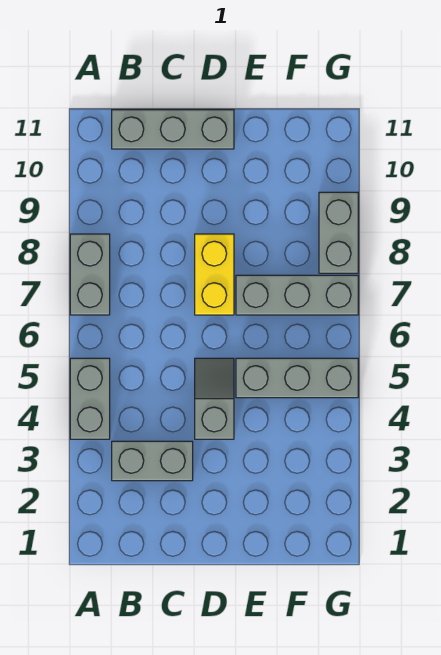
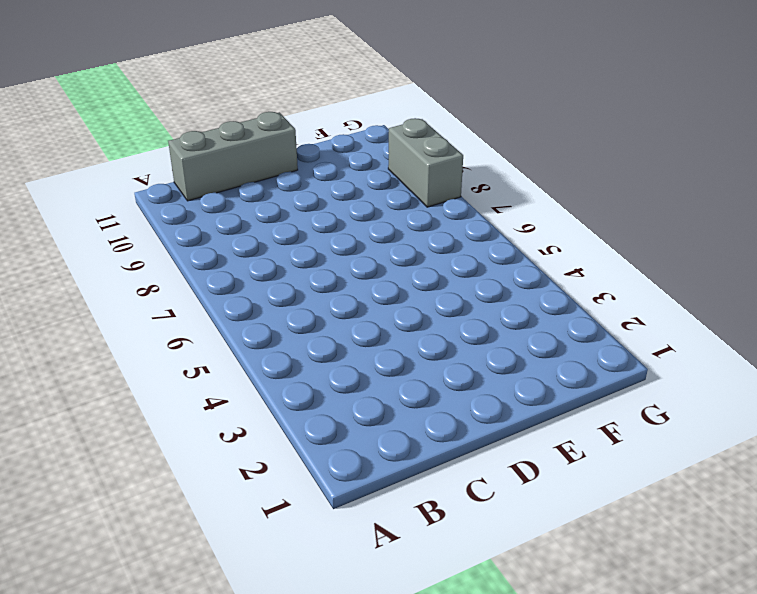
none -> grey brick A4:A5 level 1
none -> grey brick A7:A8 level 1

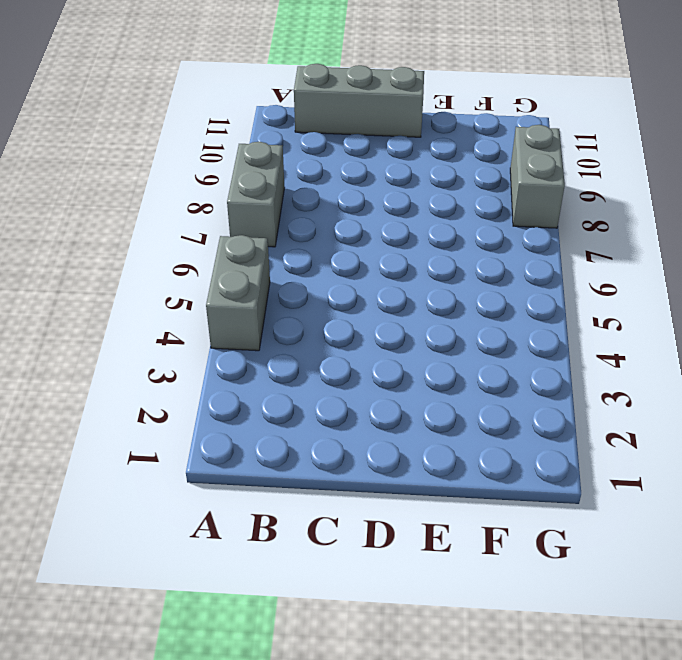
none -> grey brick B3:C3 level 1
none -> grey slope D4:D5 level 1 top 4

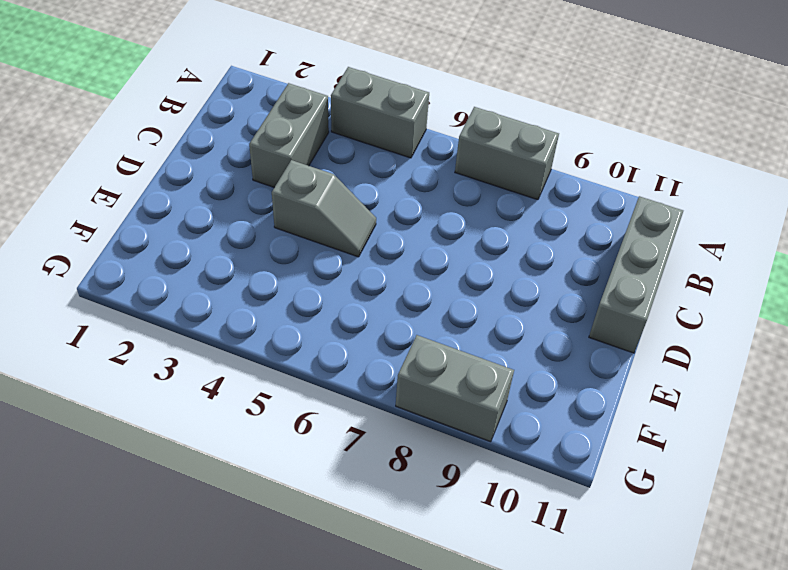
none -> yellow brick D7:D8 level 1
none -> grey brick E5:G5 level 1

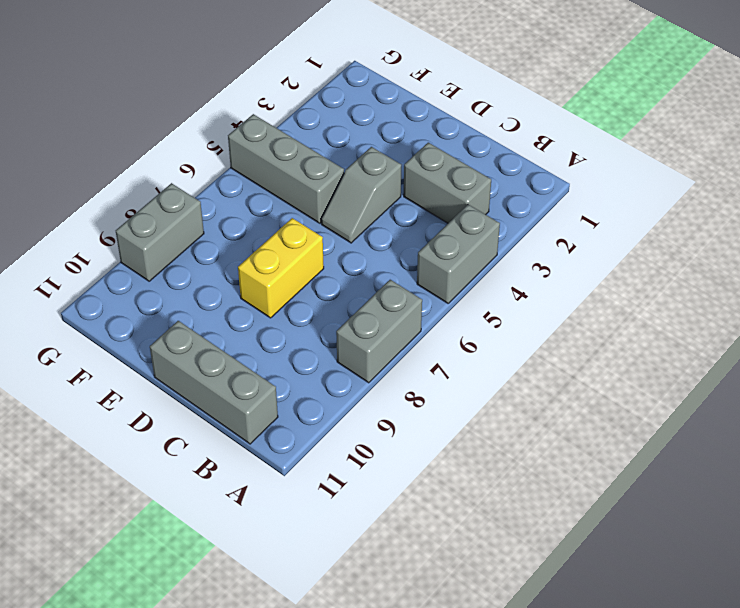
none -> grey brick E7:G7 level 1

